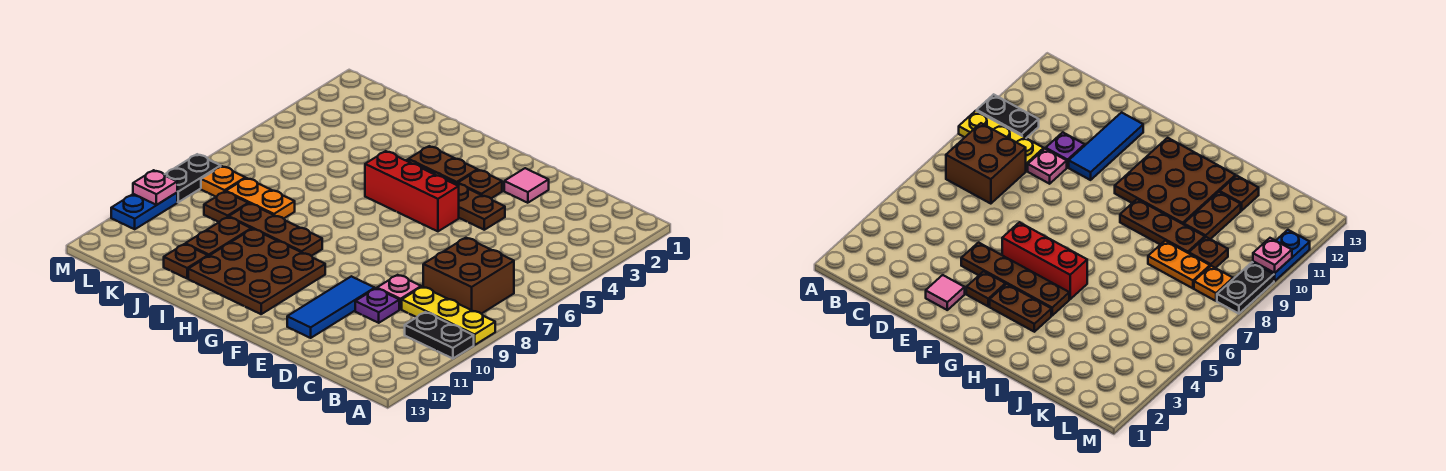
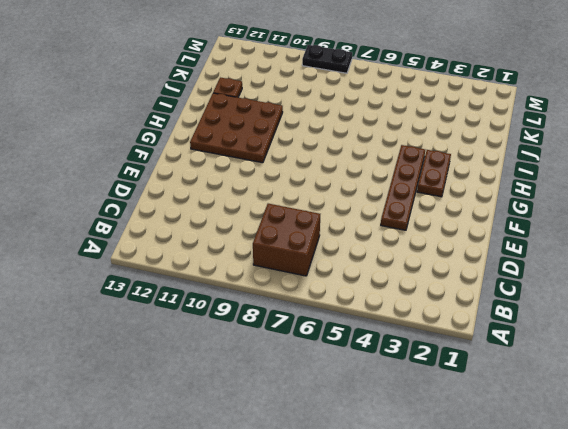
none -> yellow plate A9:C9 level 1
none -> black plate A10:B10 level 1
none -> pink plate D9 level 1

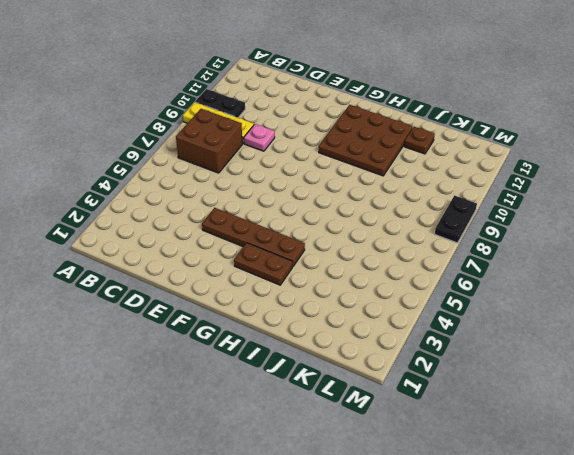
none -> purple plate D10 level 1
none -> pink tile E2 level 1
none -> blue tile E10:E12 level 1

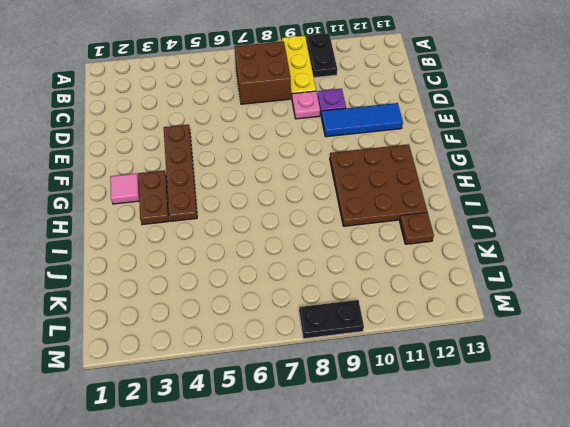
pink tile G2 level 1 -> pink tile E2 level 1
none -> brown plate F3 level 1
none -> red brick F5:H5 level 1
none -> brown plate H9:J9 level 1

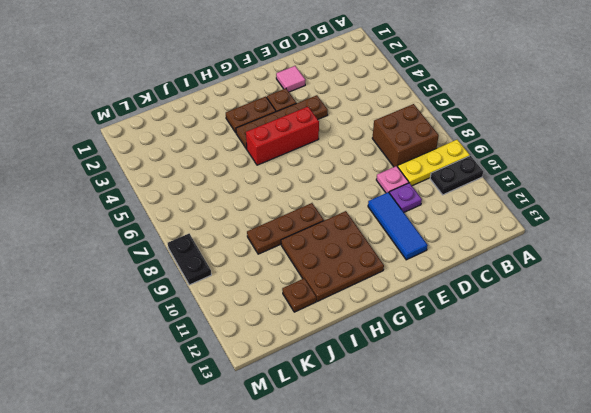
none -> orange plate J8:K8 level 1
none -> brown plate J10:J11 level 1
none -> brown plate K9 level 1

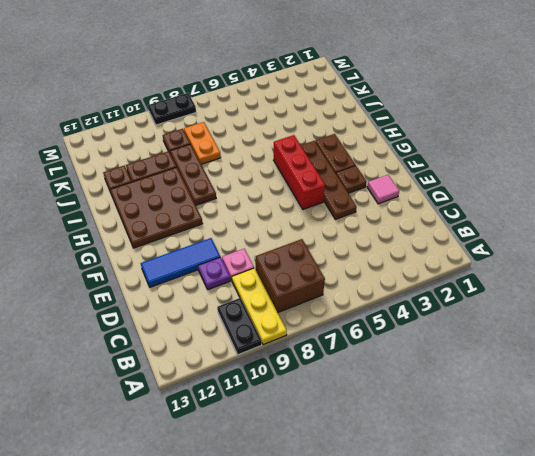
none -> orange plate L8 level 1
none -> blue plate M10:M11 level 1
none -> pink plate M10 level 2

